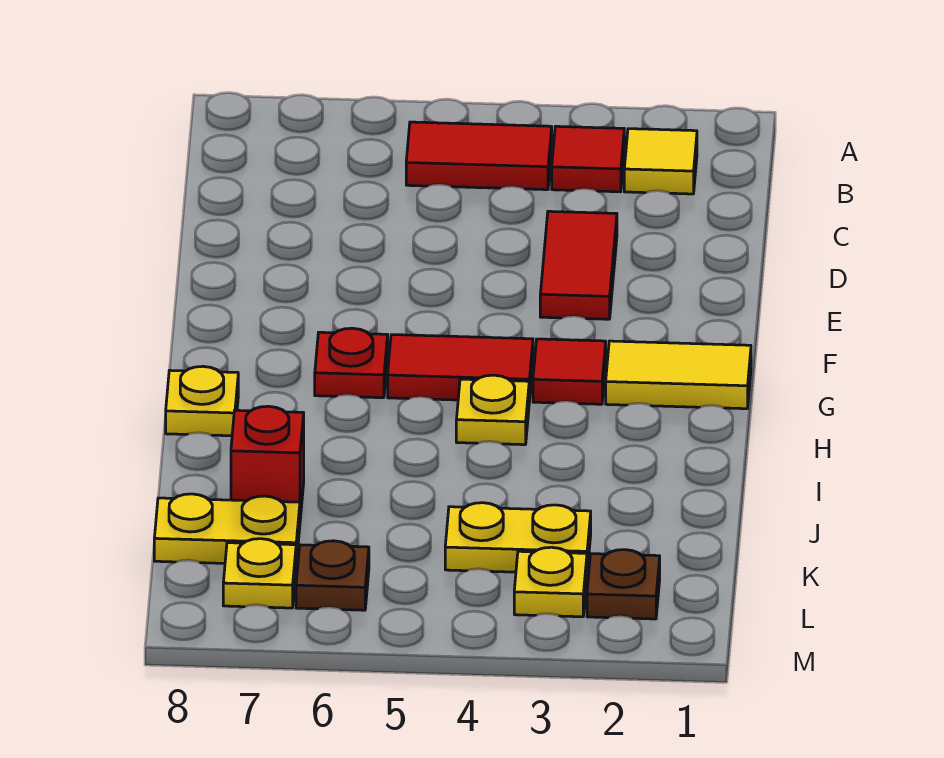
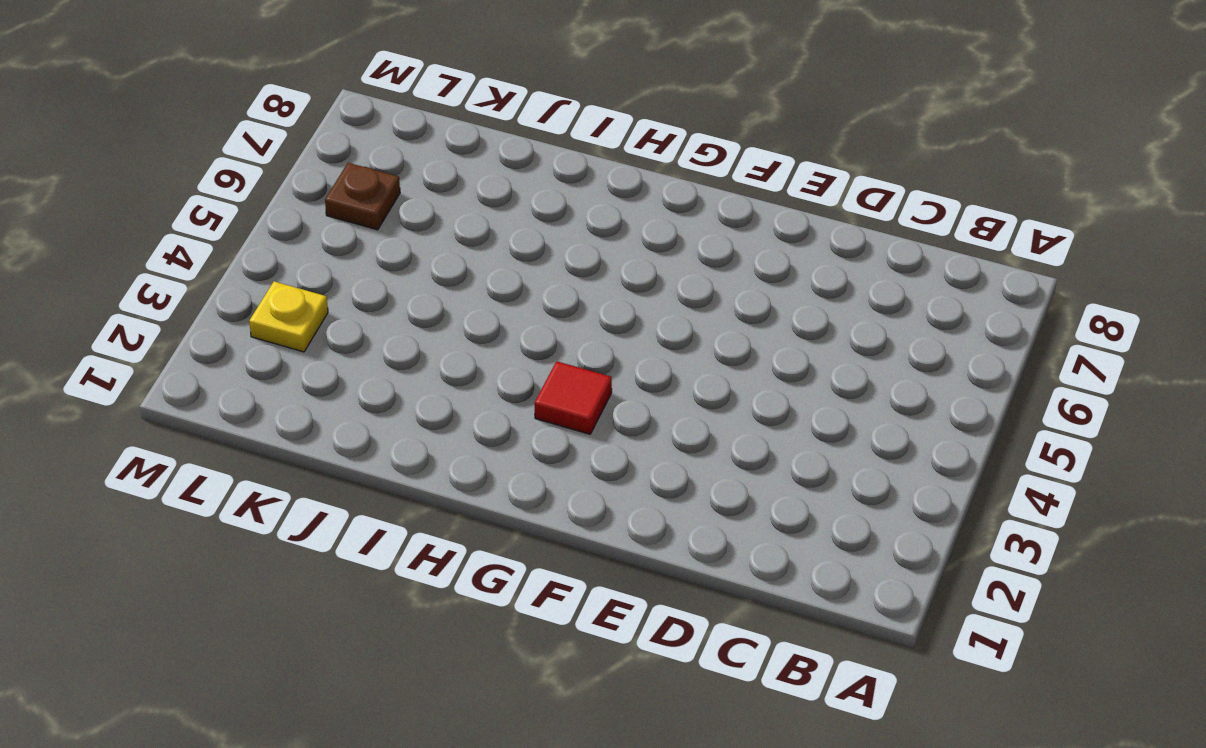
none -> yellow tile B2 level 1
none -> red tile B3 level 1
none -> red tile B4:B5 level 1

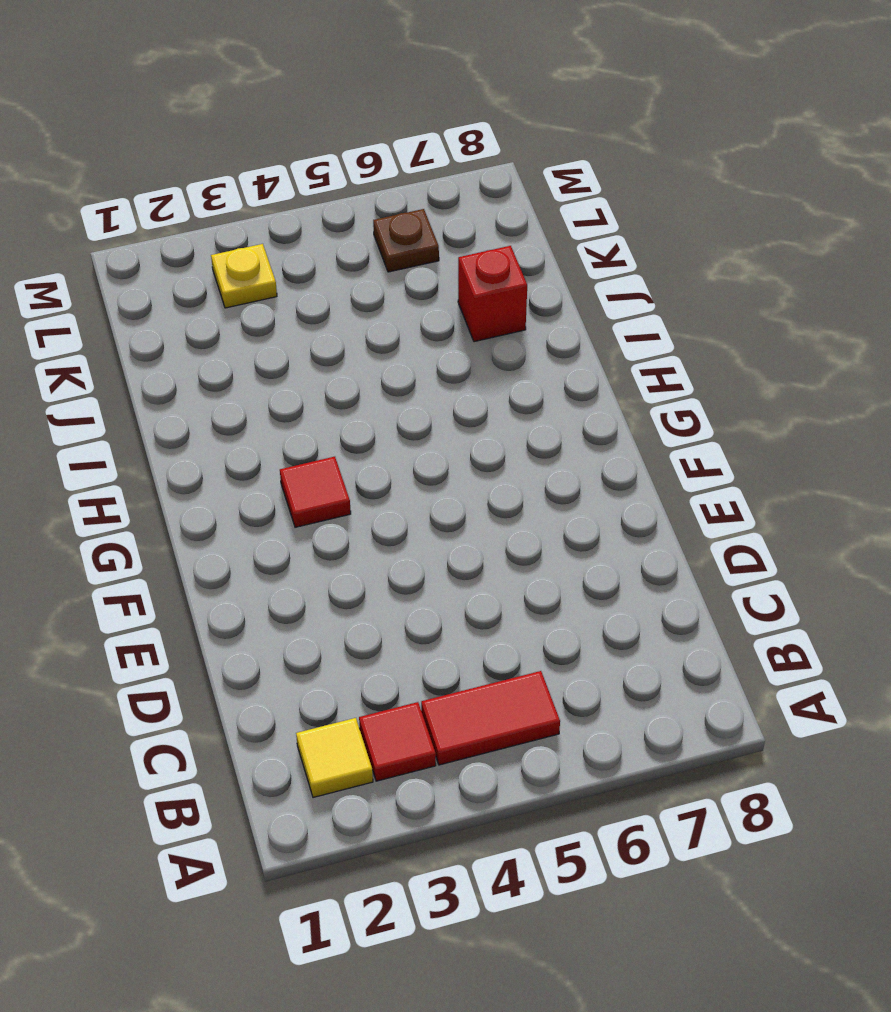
none -> red tile D3:E3 level 1
none -> yellow tile G1:G2 level 1
none -> red tile G4:G5 level 1

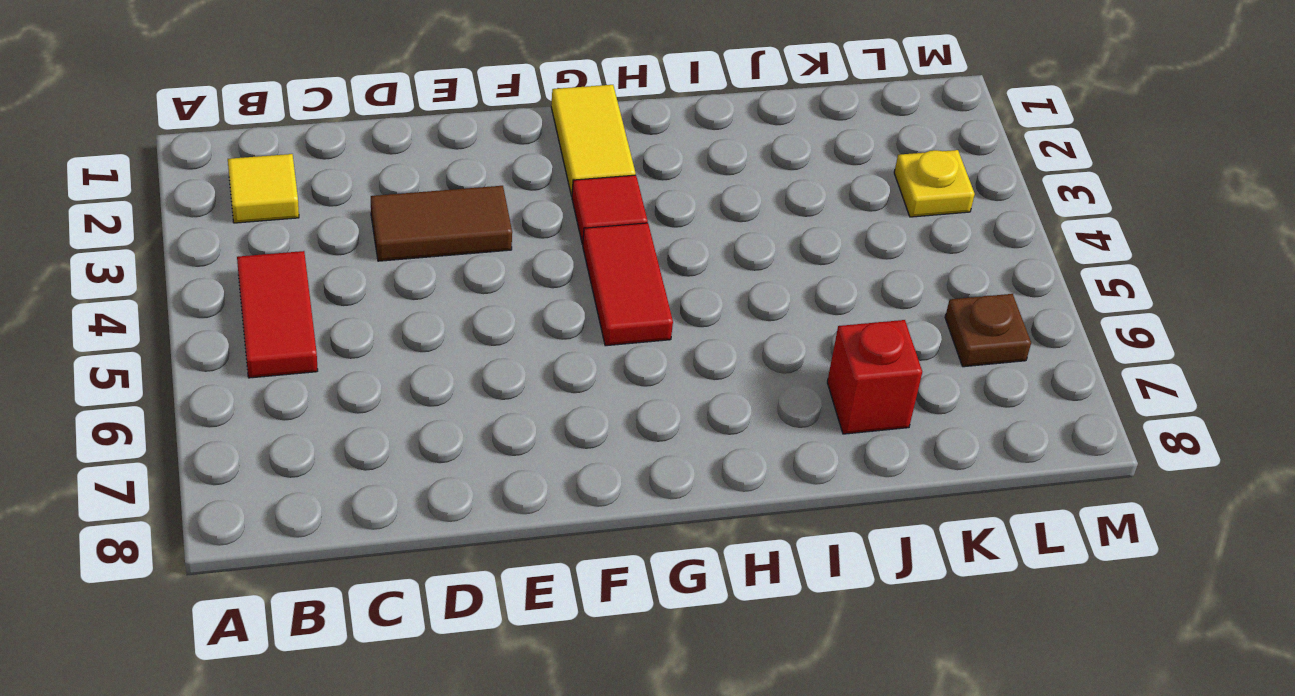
brown tile D3:E3 level 1 -> red tile D3:E3 level 1
none -> red tile B3 level 1
none -> red plate G6 level 1
none -> yellow plate H4 level 1

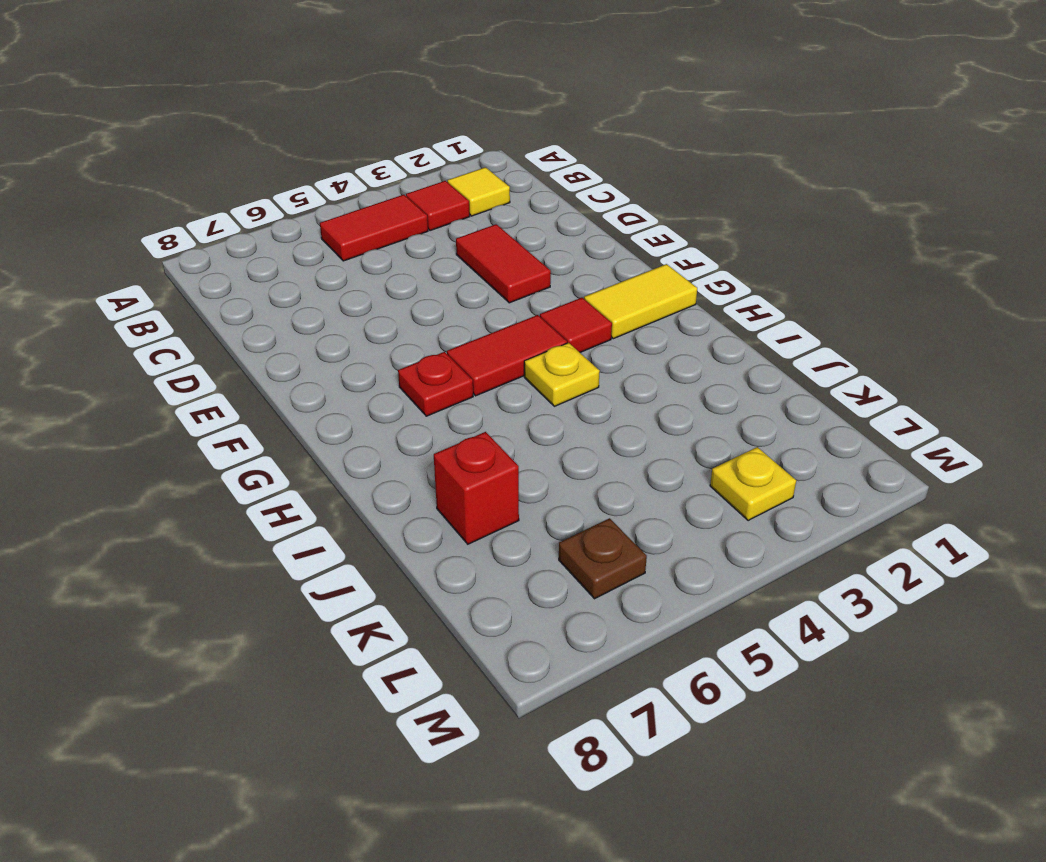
none -> yellow plate H8 level 1
none -> yellow plate K3:K4 level 1
none -> yellow plate K7:K8 level 1

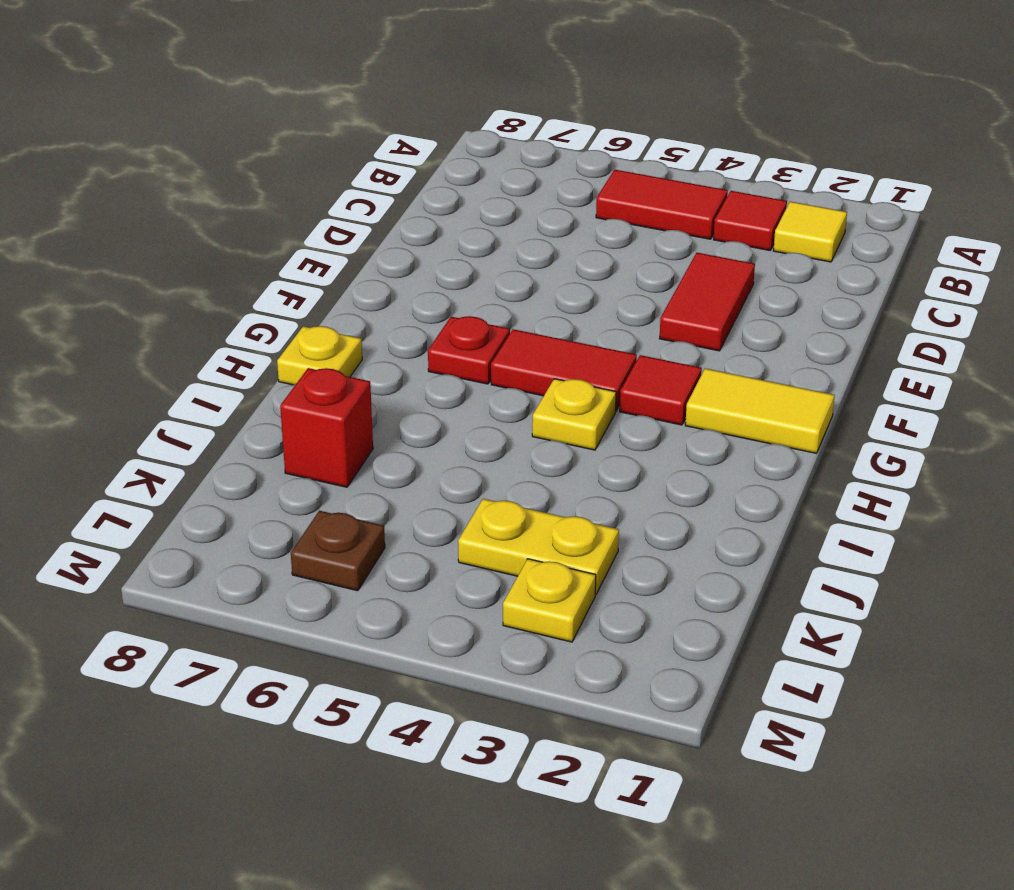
none -> yellow plate K7:K8 level 1
none -> brown plate L2 level 1
none -> yellow plate L7 level 1

